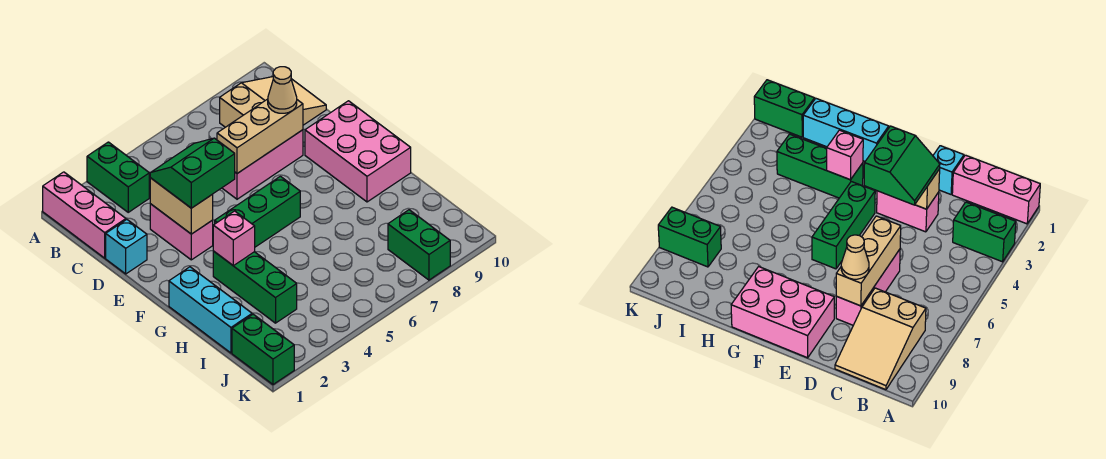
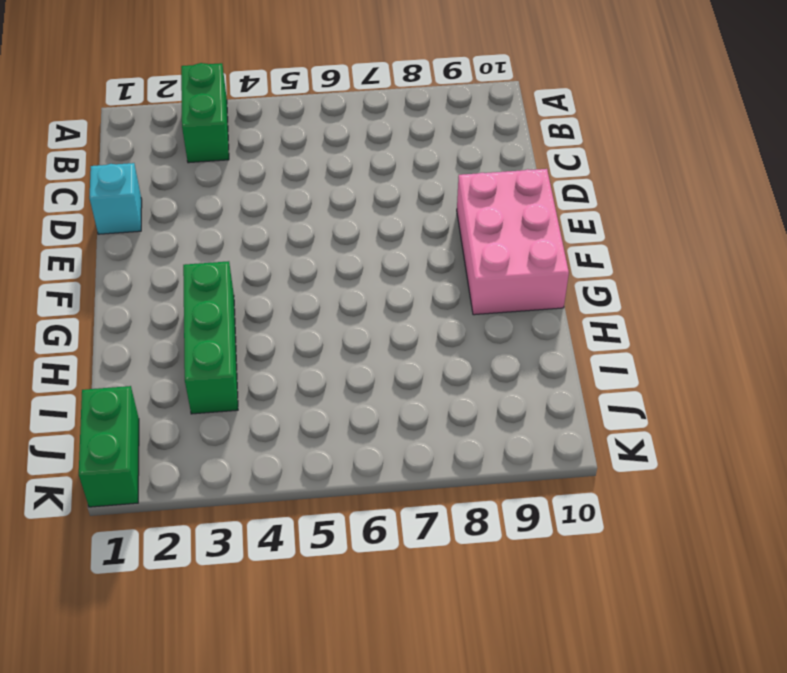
none -> pink brick A1:C1 level 1
none -> tan slope B8:C10 level 1 top 8
none -> pink brick D3:E3 level 1

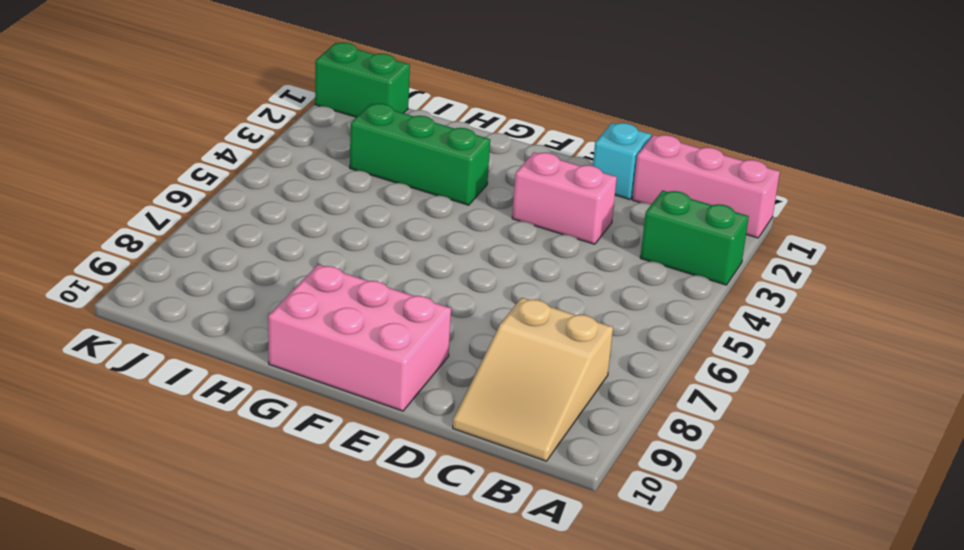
none -> pink brick D6:D8 level 1
none -> green brick F4:F6 level 1
none -> cyan brick G1:I1 level 1

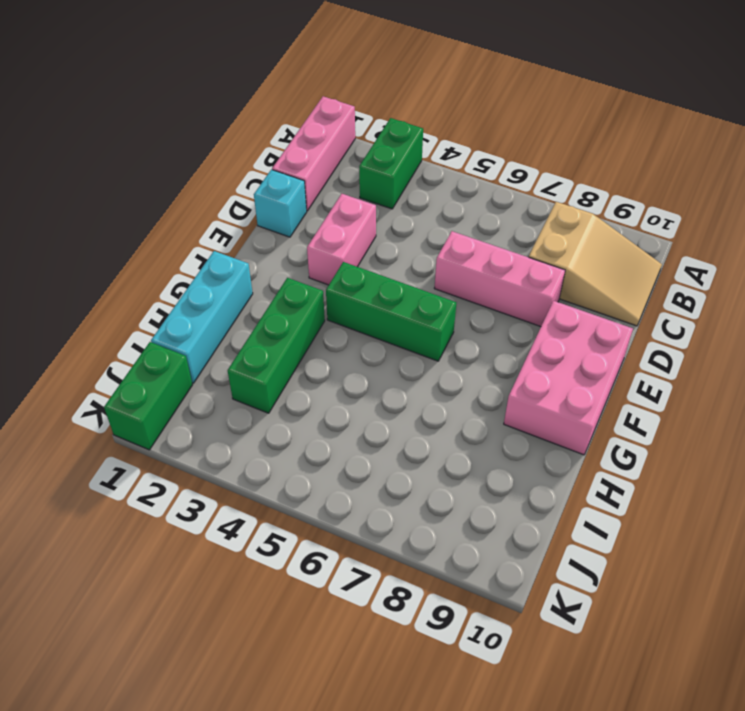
none -> green brick J8:K8 level 1
none -> tan brick D3:E3 level 2
none -> tan brick D6:D8 level 2

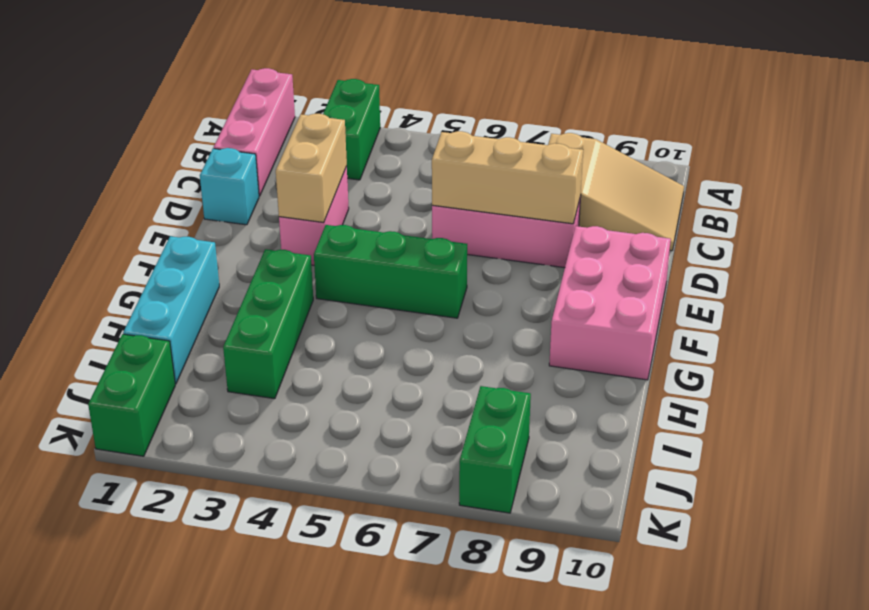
none -> pink brick G3 level 2
none -> green slope D3:E4 level 3 top E
none -> tan cone D8 level 3

